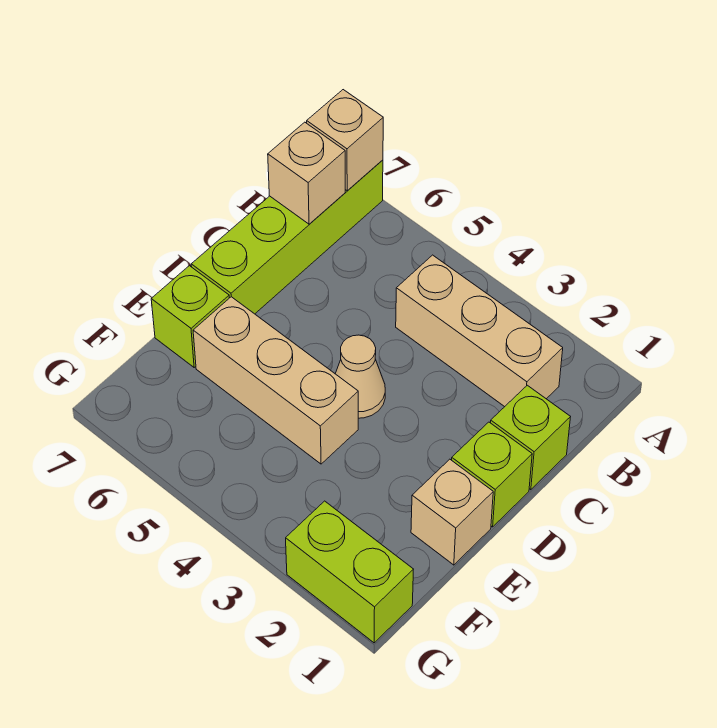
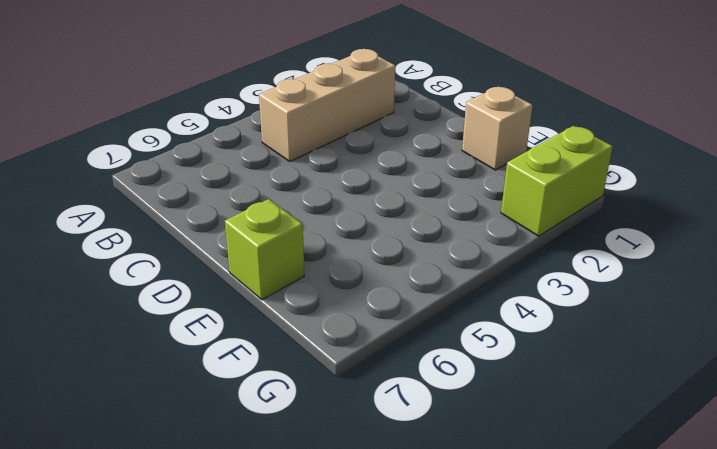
none -> lime brick A7:D7 level 1
none -> lime brick C1 level 1

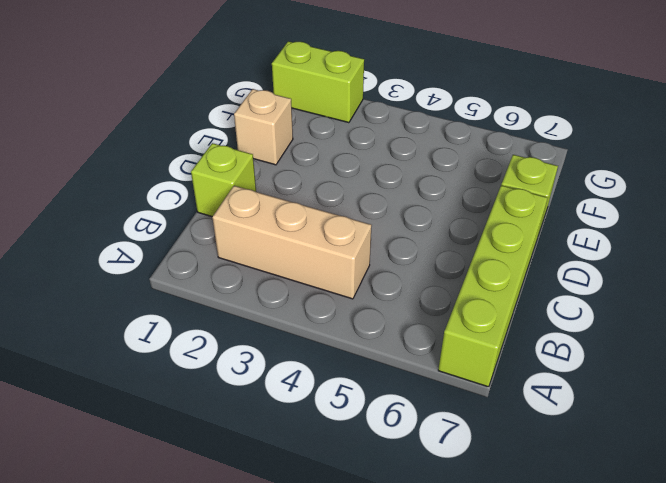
none -> lime brick D1 level 1
none -> tan cone D4 level 1

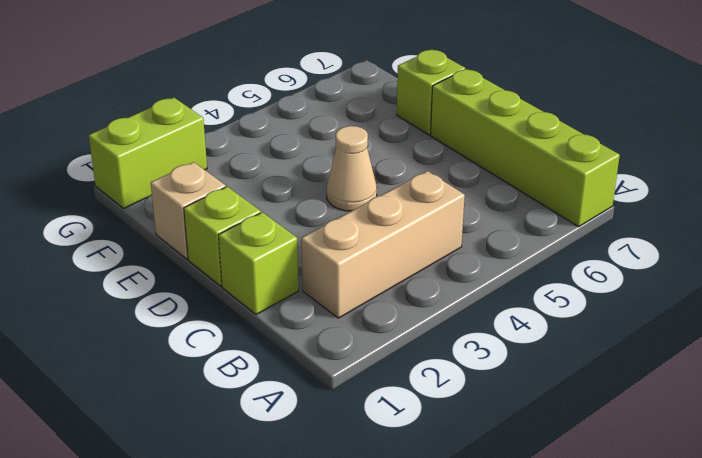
none -> tan brick E4:E6 level 1
none -> tan brick A7 level 2

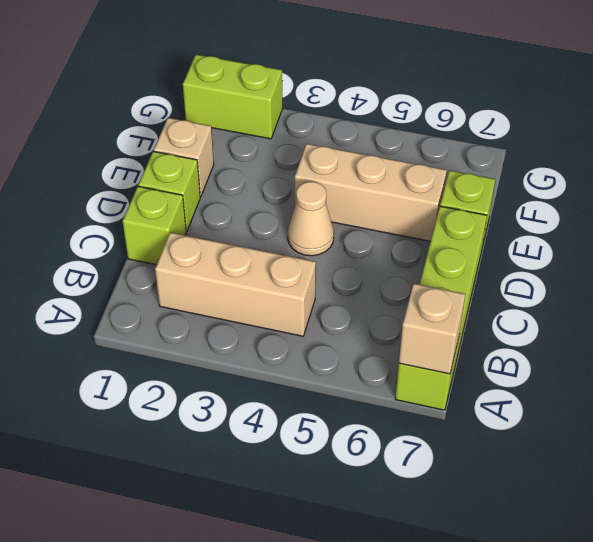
none -> tan brick B7 level 2

